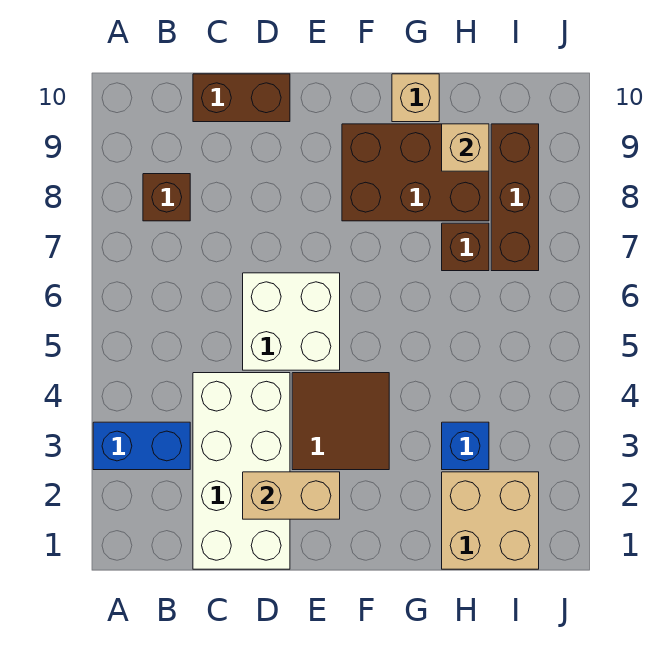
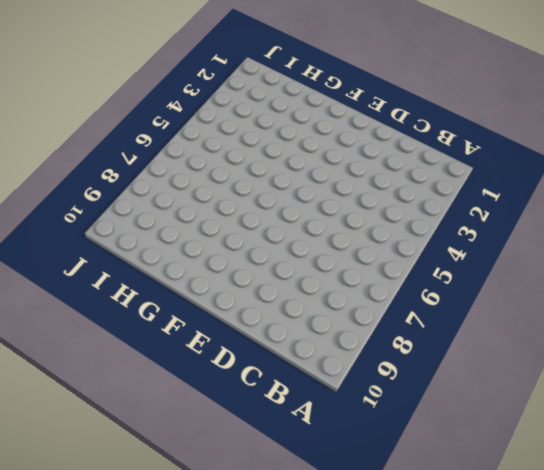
none -> blue brick A3:B3 level 1
none -> brown brick B8 level 1
none -> white brick C1:D4 level 1

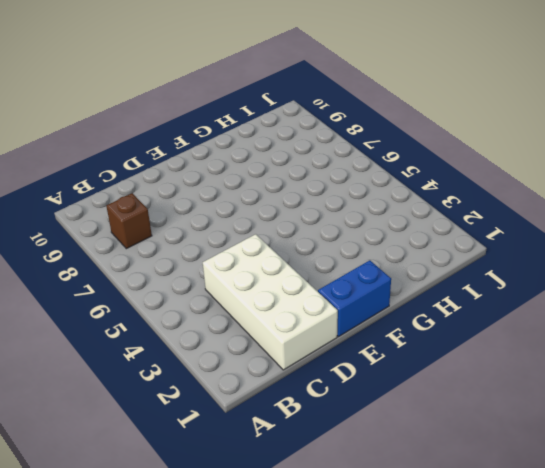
blue brick E1:F1 level 1 -> blue brick A3:B3 level 1
none -> brown brick C10:D10 level 1
none -> white brick D5:E6 level 1
none -> brown tile E3:F4 level 1

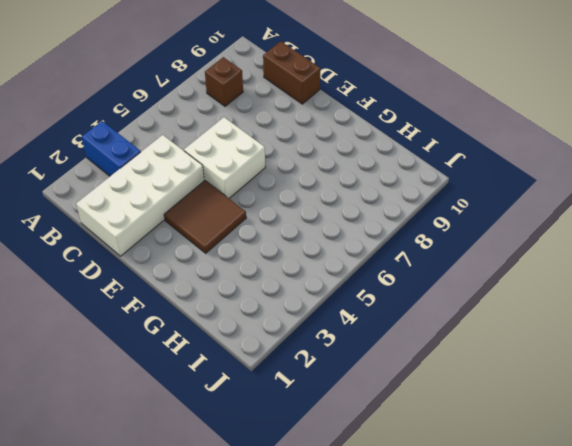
none -> brown brick F8:H9 level 1
none -> tan brick G10 level 1
none -> tan brick H1:I2 level 1

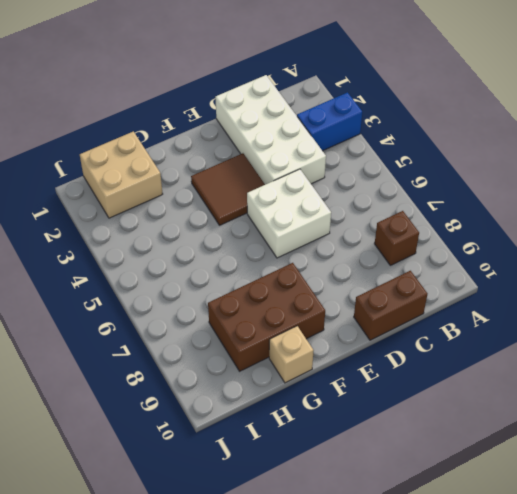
none -> blue brick H3 level 1
none -> brown brick H7 level 1
none -> brown brick I7:I9 level 1

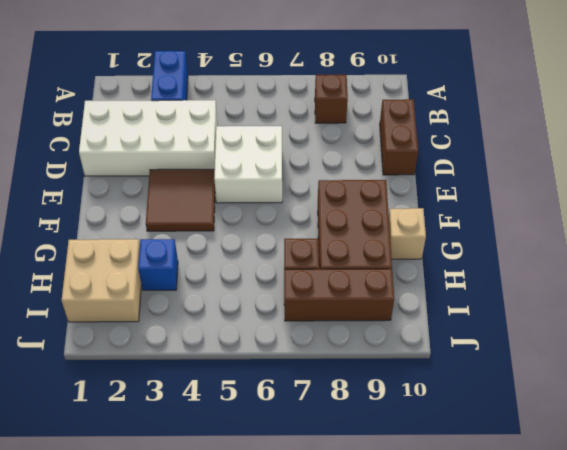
none -> tan brick D2:E2 level 2
none -> tan brick H9 level 2

